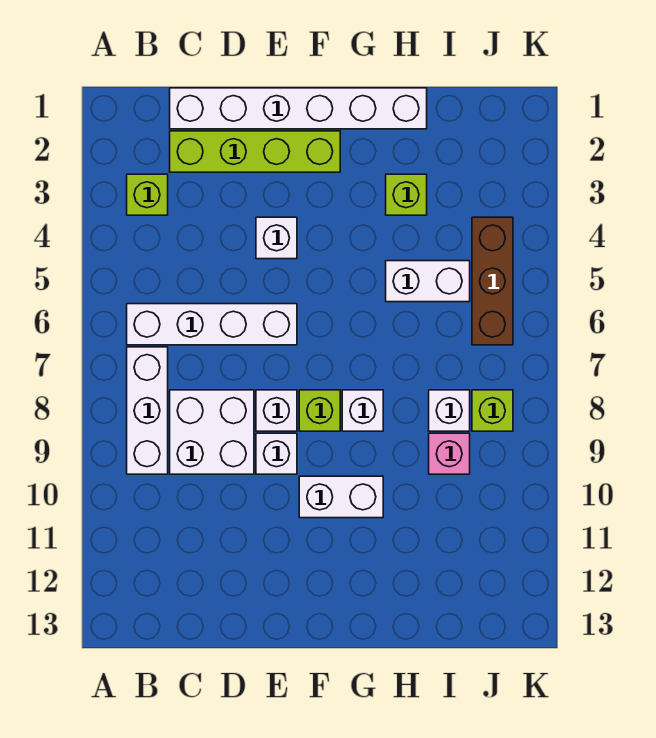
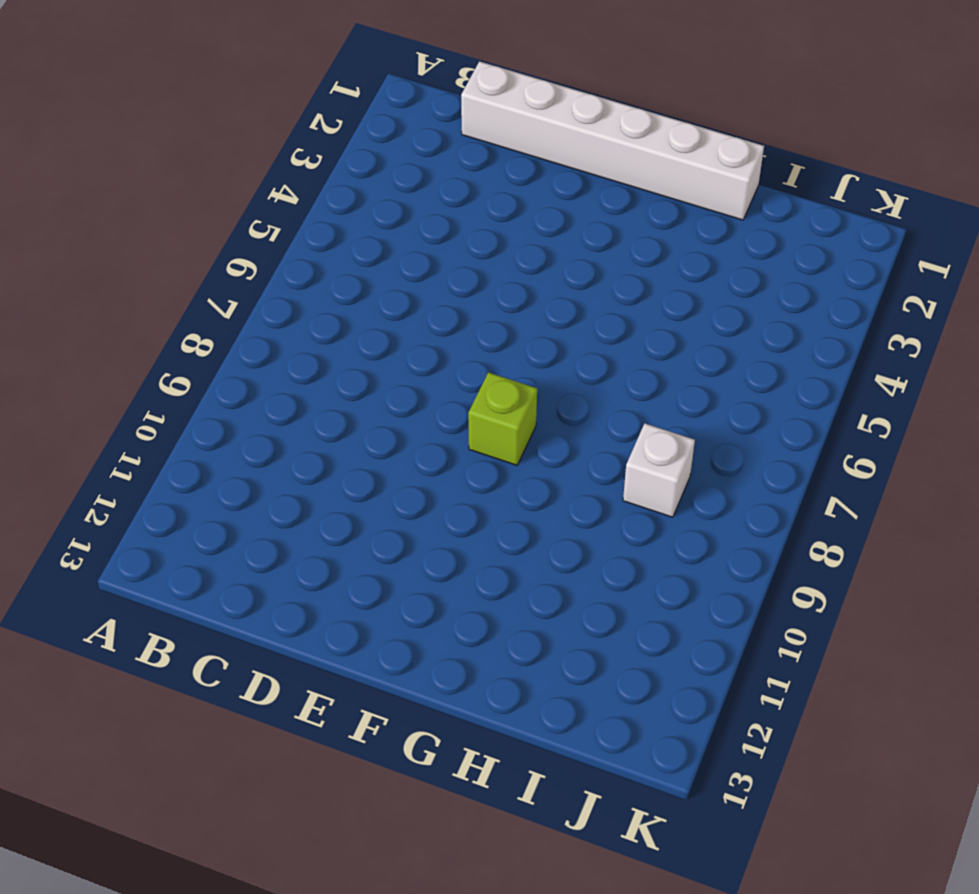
none -> lime brick B3 level 1
none -> white brick B6:E6 level 1
none -> white brick B7:B9 level 1

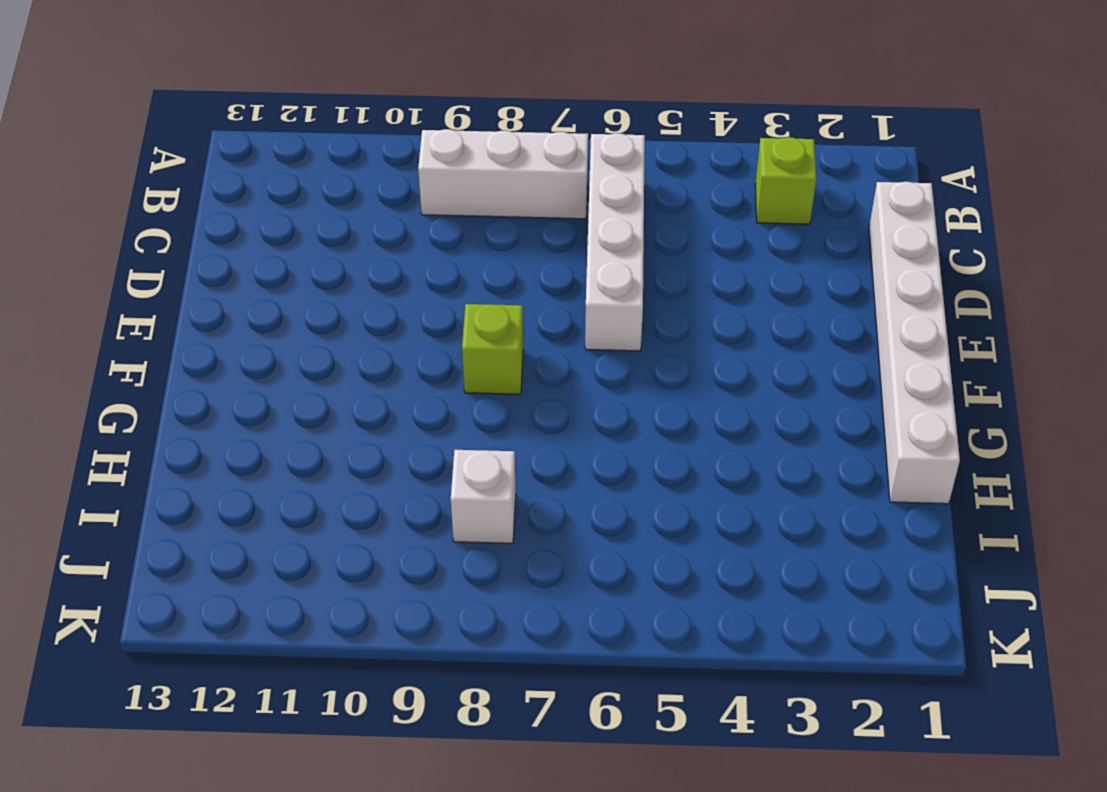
none -> lime brick C2:F2 level 1
none -> white brick C8:D9 level 1
none -> white brick E4 level 1

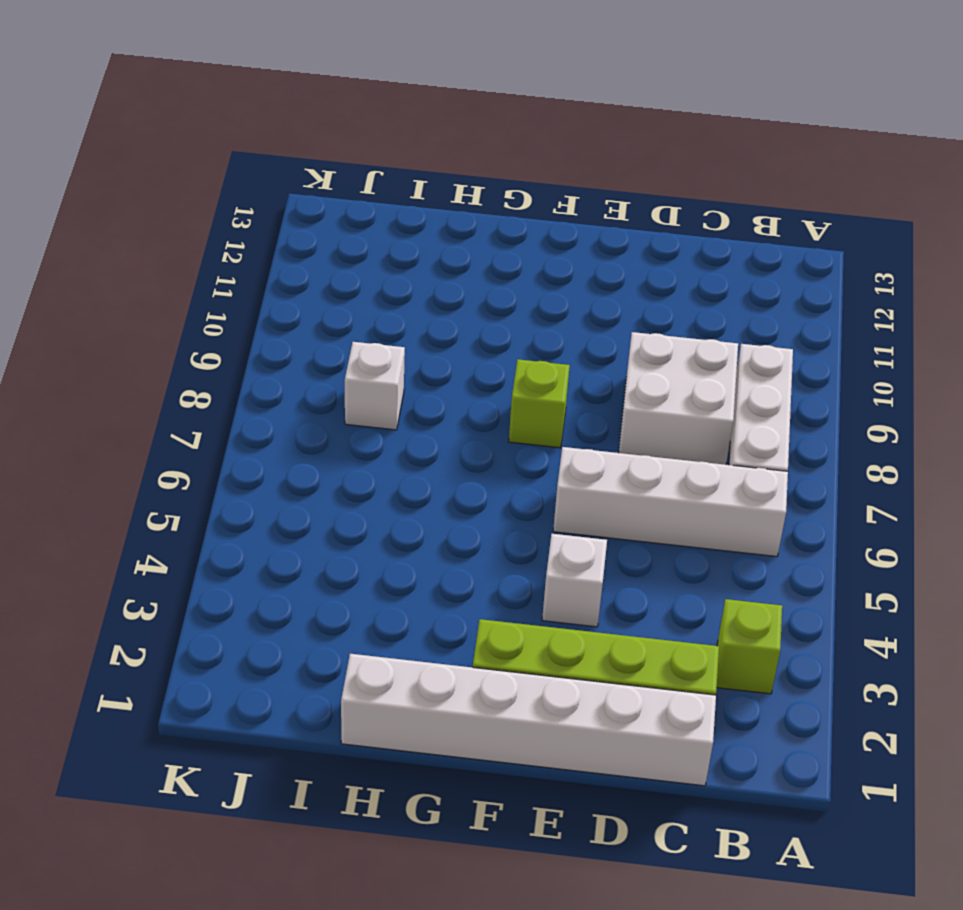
none -> white brick E8 level 1
none -> white brick E9 level 1
none -> white brick F10:G10 level 1

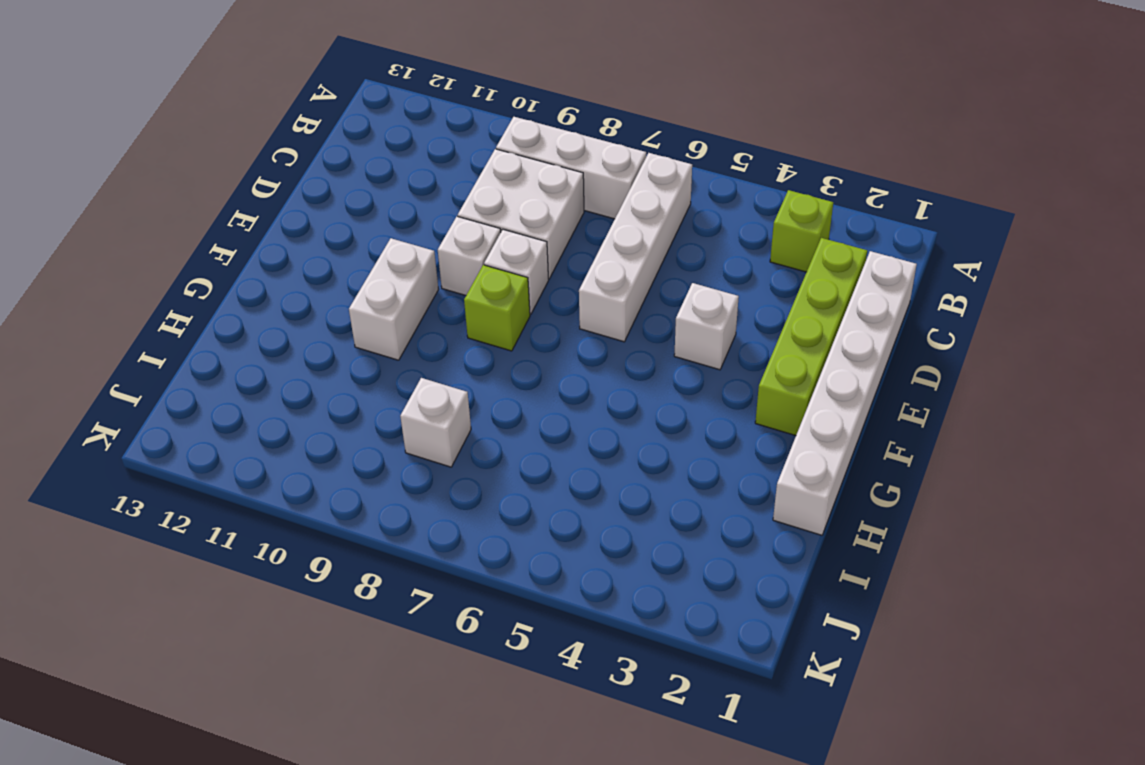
none -> white brick G8 level 1
none -> lime brick H3 level 1
none -> white brick H5:I5 level 1

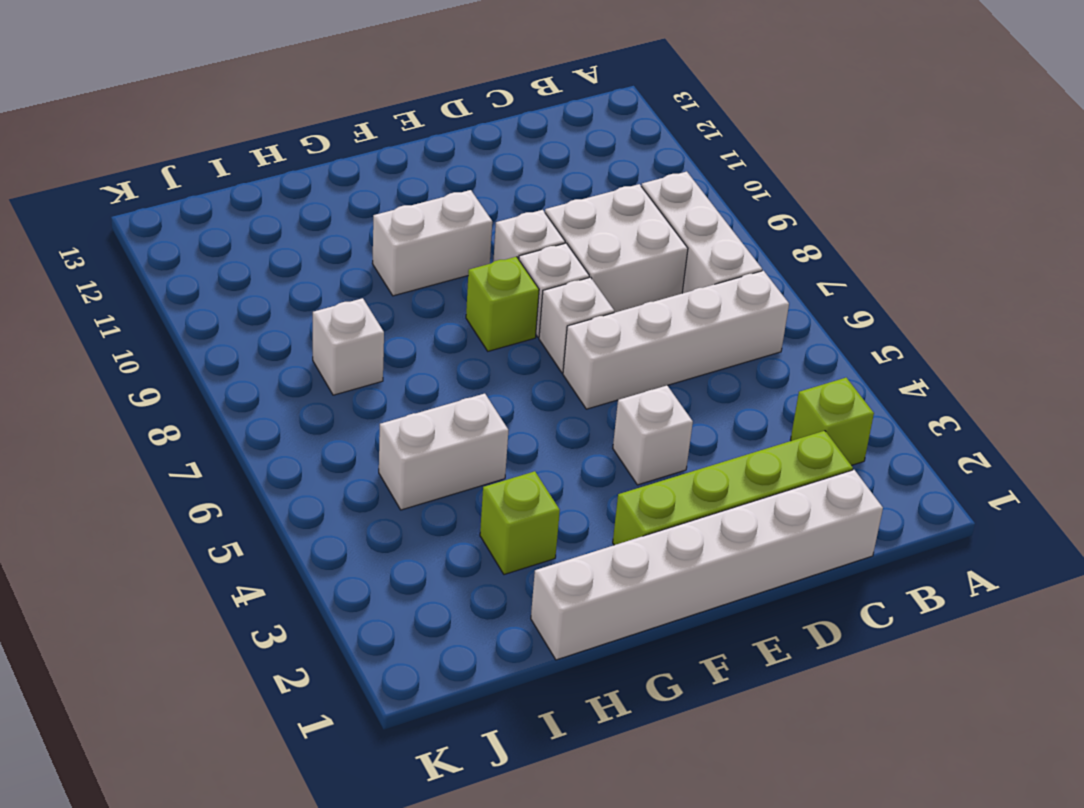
white brick E7 level 1 -> white brick G8 level 1
none -> pink brick I9 level 1
none -> brown brick J4:J6 level 1
none -> lime brick J8 level 1

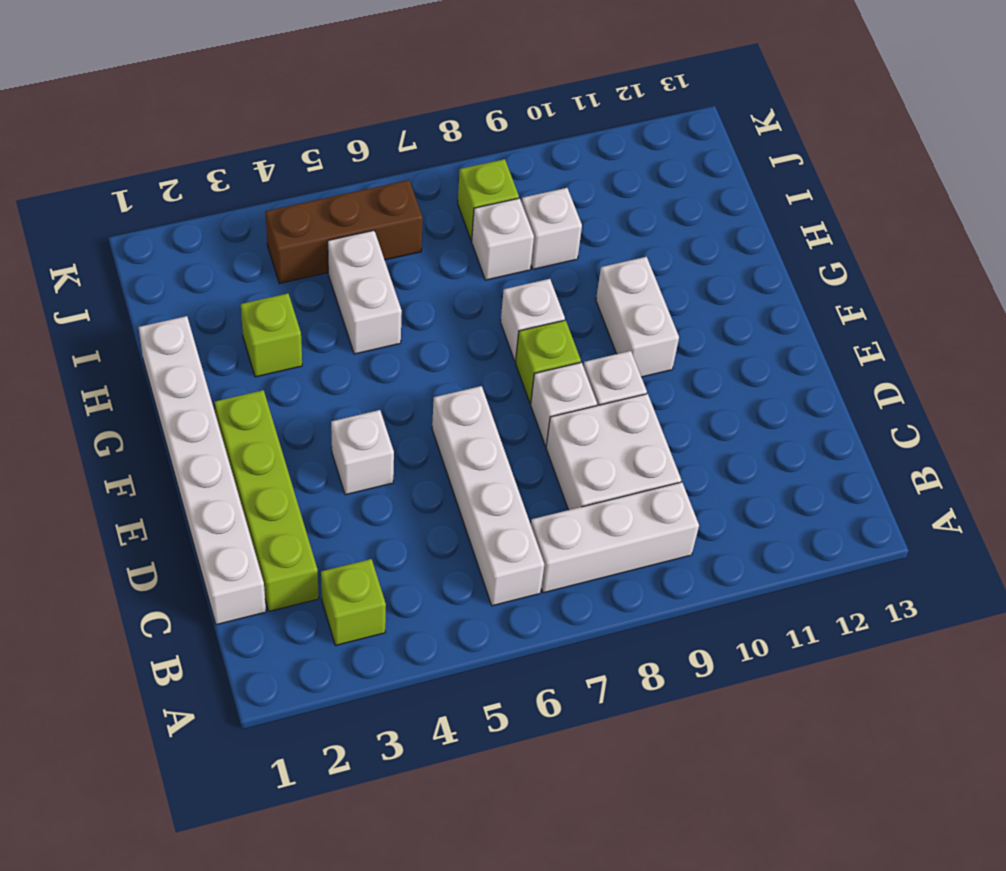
white brick I9 level 1 -> pink brick I9 level 1

